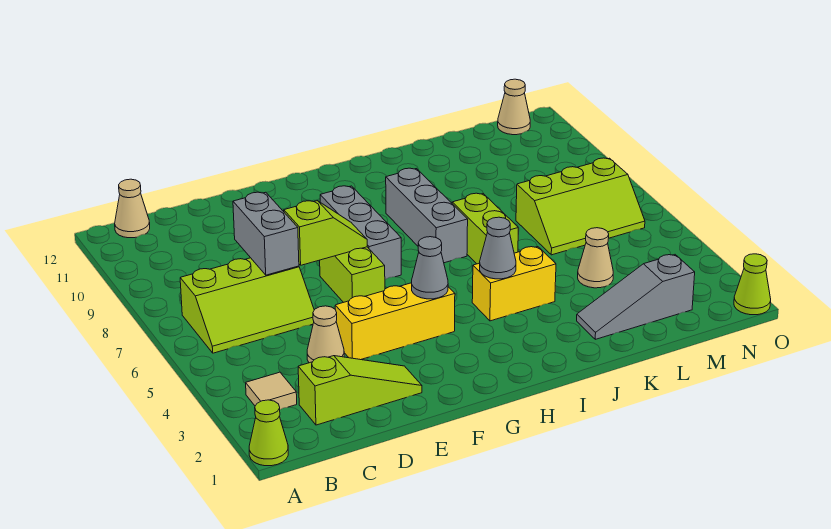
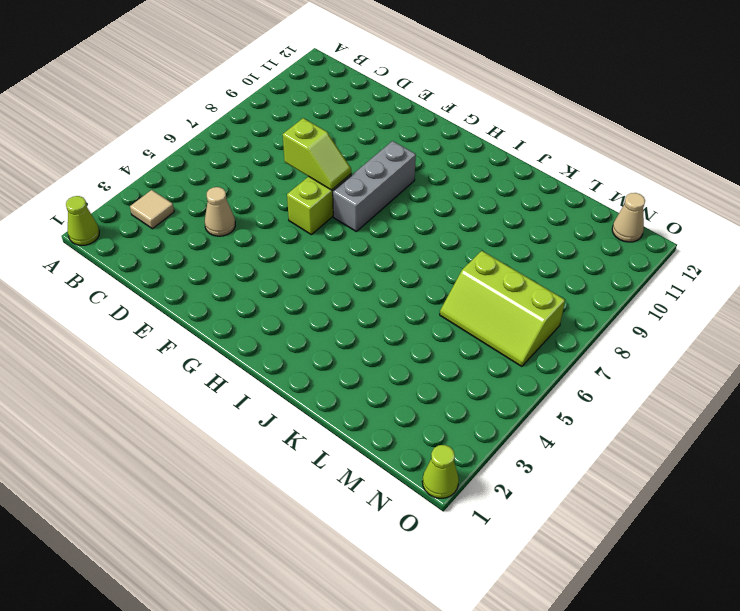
none -> lime slope B6:D7 level 1 top 7
none -> tan cone B12 level 1
none -> lime slope C2:E2 level 1 top C

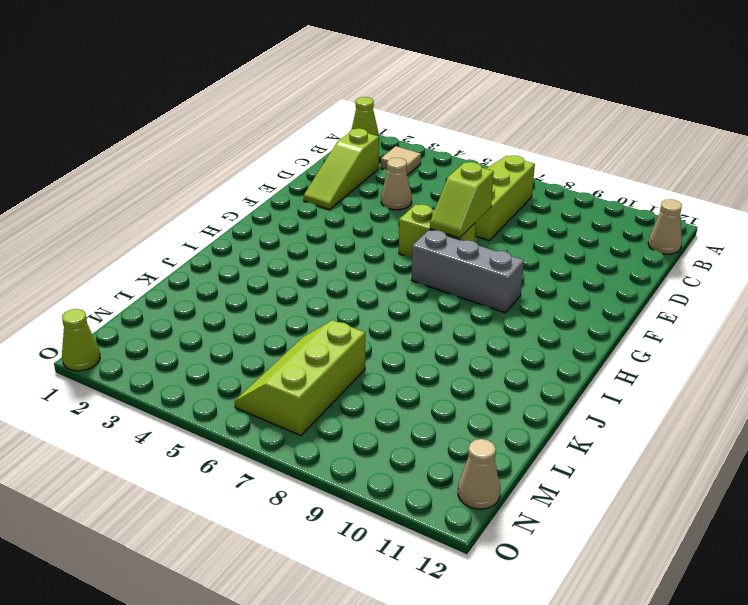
none -> yellow brick E4:G4 level 1
none -> yellow brick I4:J4 level 1
none -> grey brick I7:I9 level 1

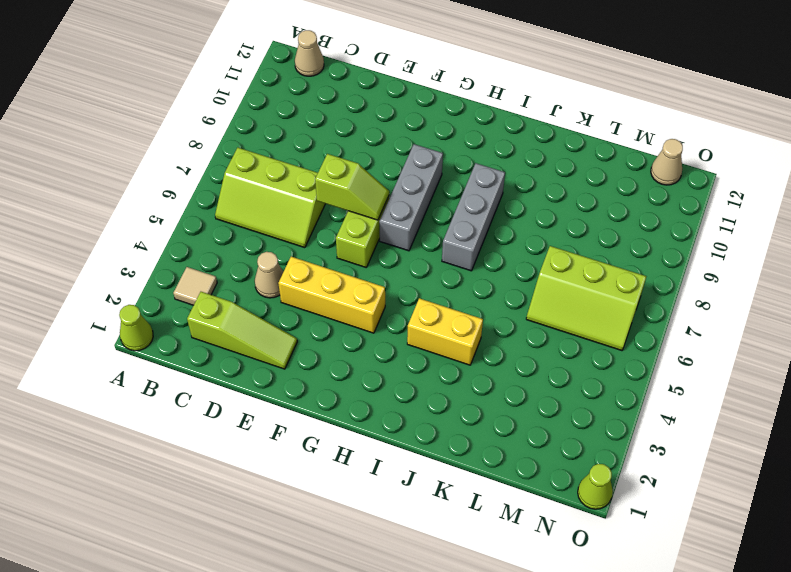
none -> lime brick J6:J7 level 1
none -> grey slope K2:M2 level 1 top M
none -> tan cone L4 level 1

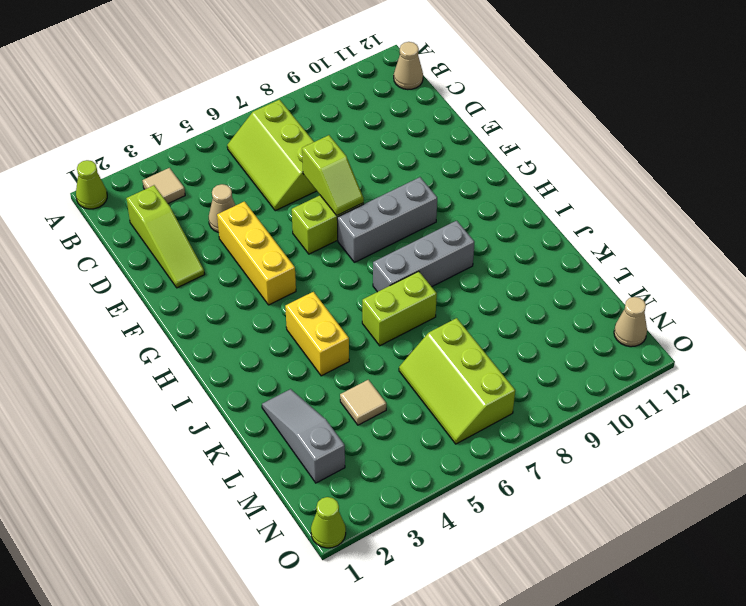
tan tile L4 level 1 -> tan cone L4 level 1
none -> grey brick D7:D8 level 2
none -> grey cone G4 level 2
none -> grey cone I4 level 2

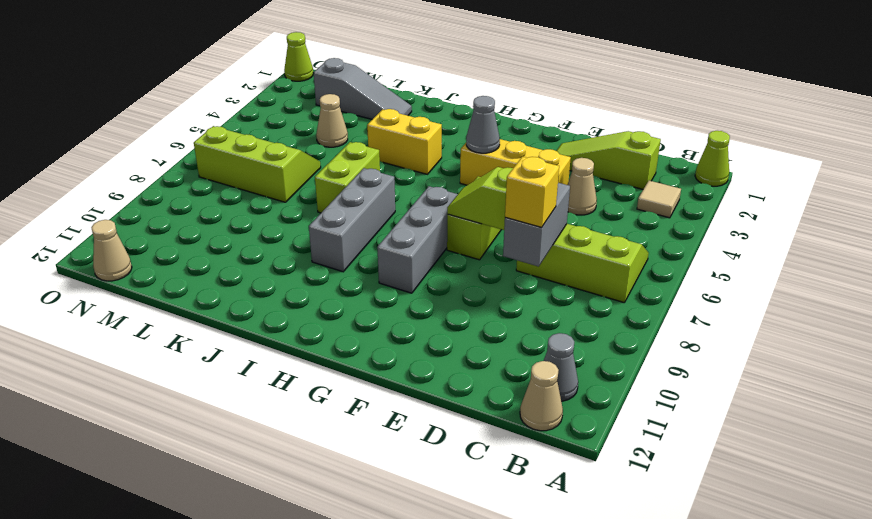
grey cone B11 level 1 -> grey cone I4 level 2
yellow brick D8 level 3 -> none

